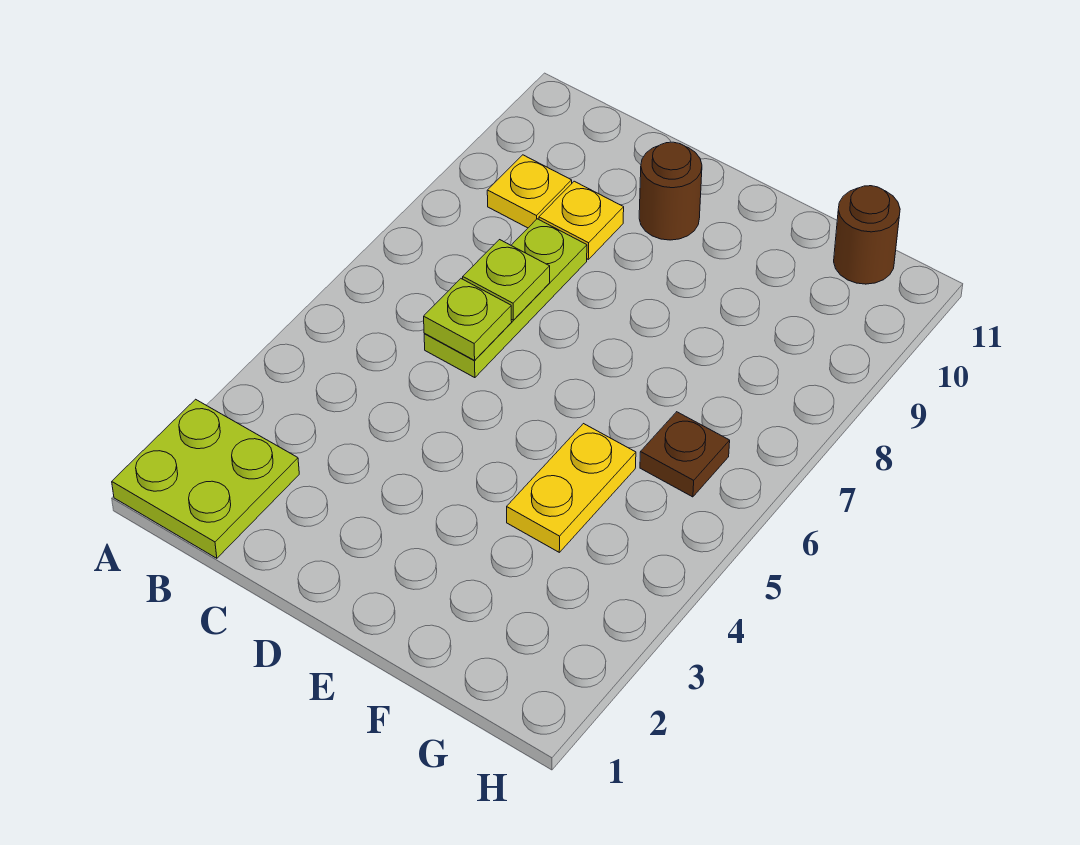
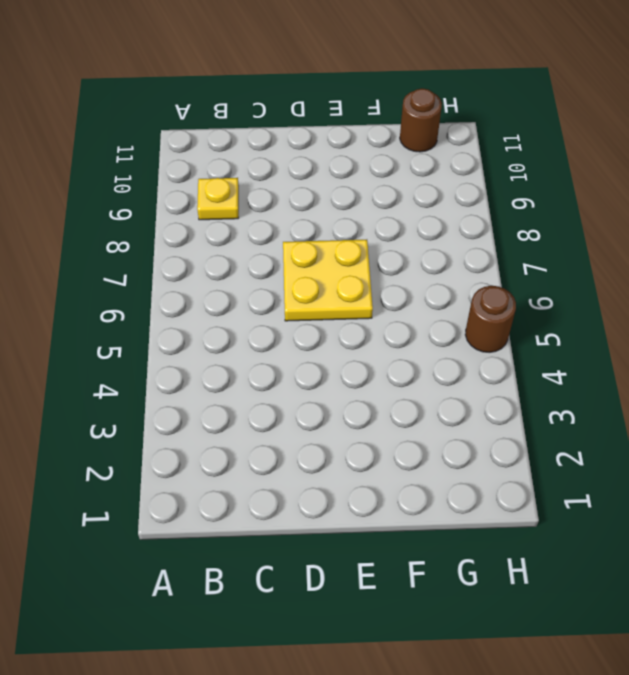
yellow plate D6:E7 level 1 -> none
brown round brick H5 level 1 -> brown round brick D10 level 1
none -> lime plate A1:B2 level 1
none -> lime plate C6:C8 level 1

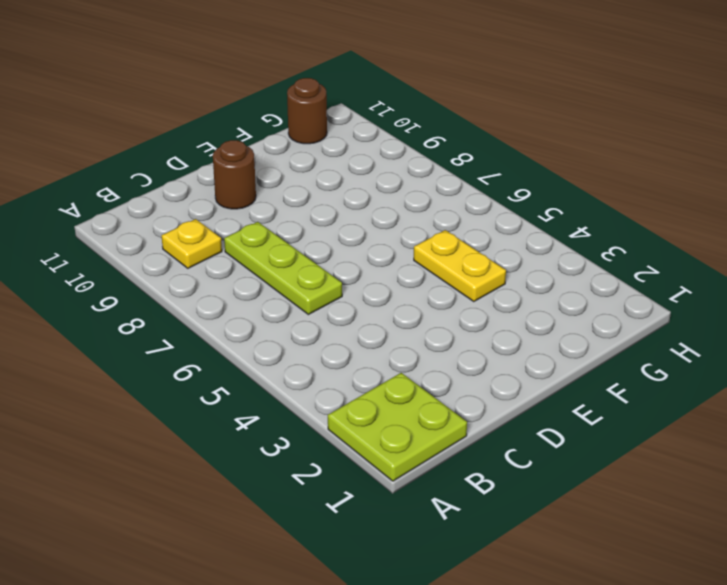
none -> yellow plate C9 level 1
none -> brown plate G6 level 1

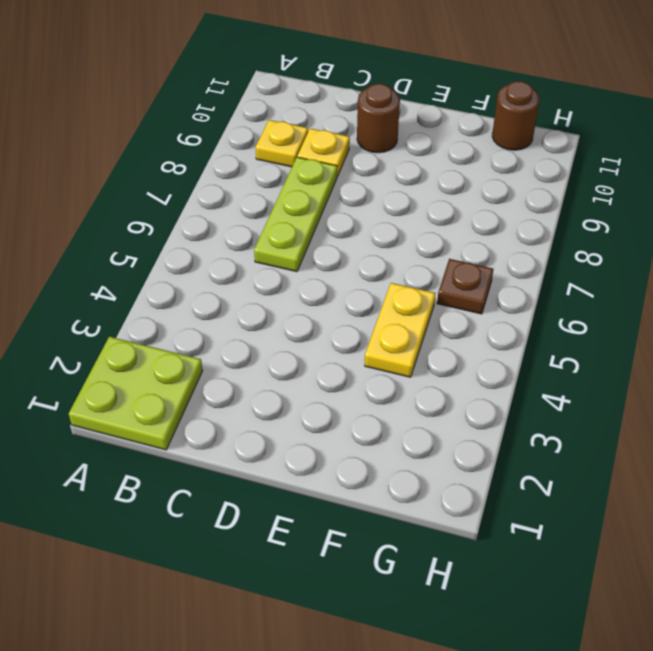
none -> lime plate C6 level 2
none -> lime plate C7 level 2

